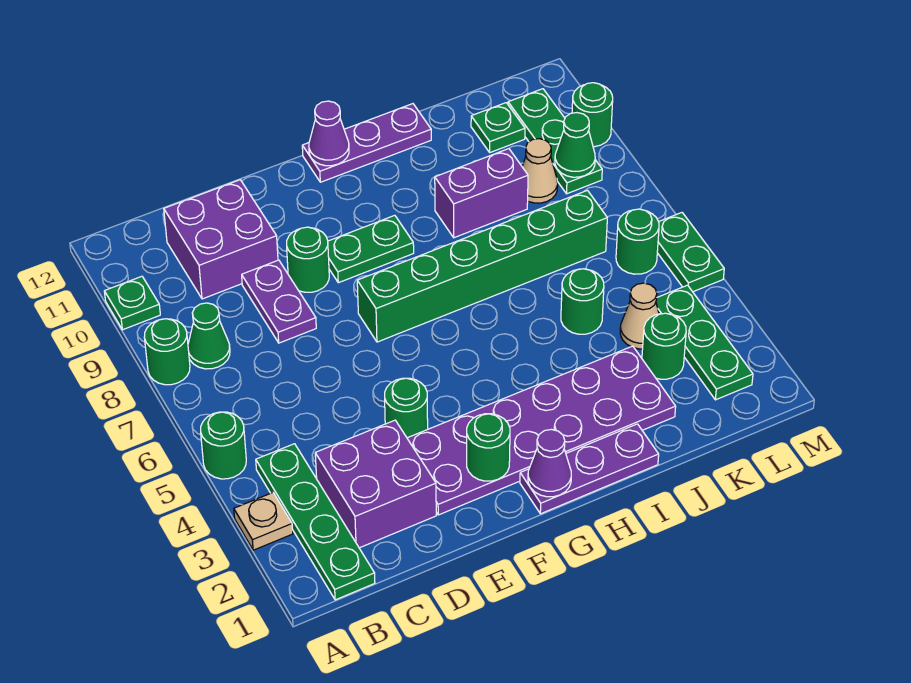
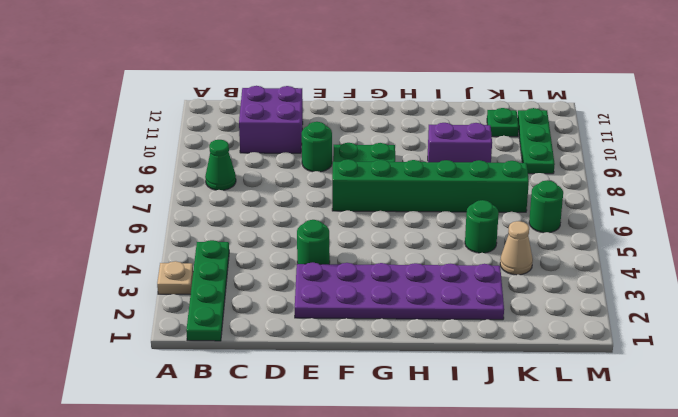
none -> green round brick A5 level 1
none -> green round brick A8 level 1
none -> green plate A10 level 1
none -> purple brick C2:D3 level 1

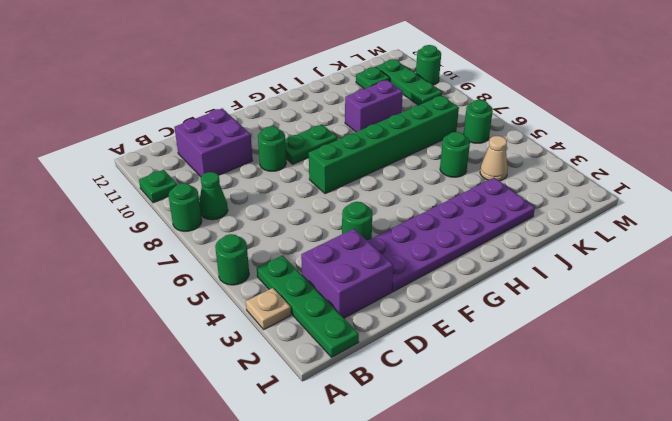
none -> purple plate D8:D9 level 1
none -> purple plate G1:I1 level 1
none -> purple plate G12:I12 level 1
none -> green round brick K3 level 1

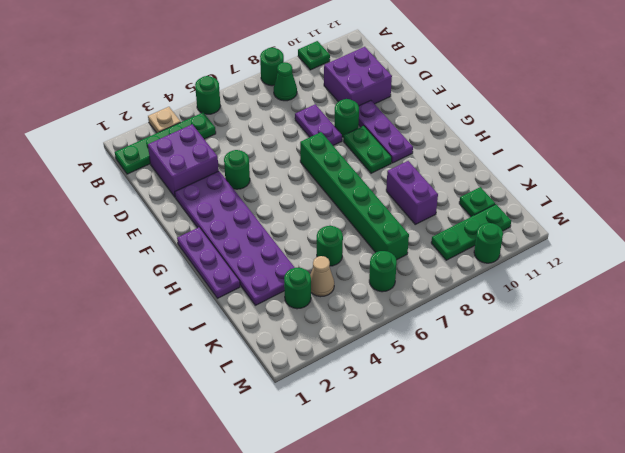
purple plate D8:E8 level 1 -> purple plate D8:D9 level 1
purple plate E10:G10 level 1 -> purple plate G12:I12 level 1
none -> tan cone K9 level 1
none -> green plate L2:L4 level 1
none -> green plate M5:M6 level 1
none -> green round brick F2 level 2

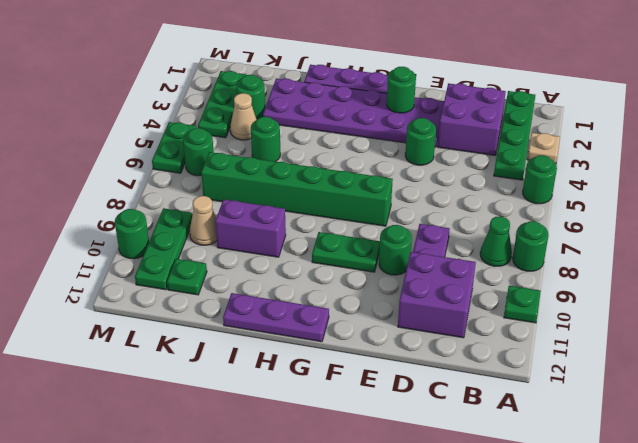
none -> purple cone G1 level 2
none -> purple cone G12 level 2
none -> green cone L9 level 2

